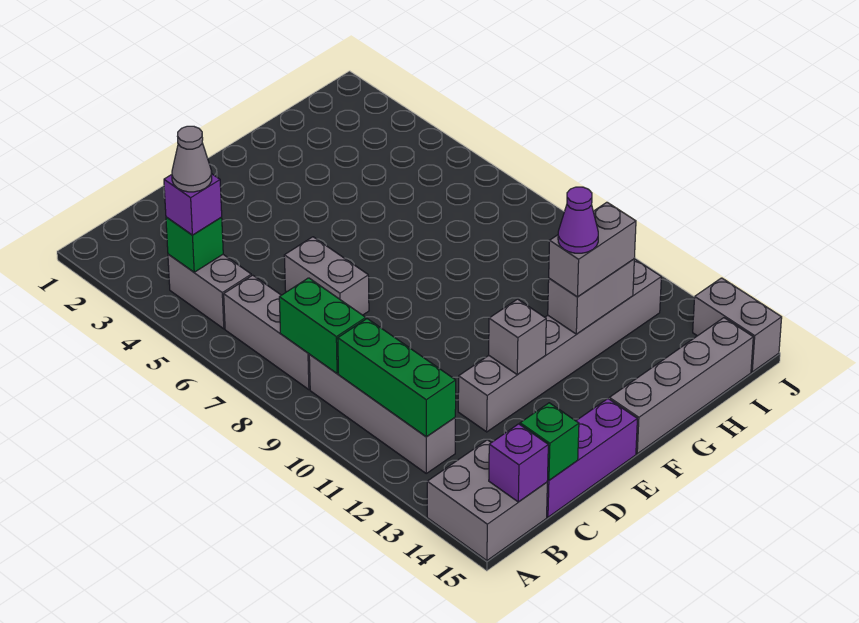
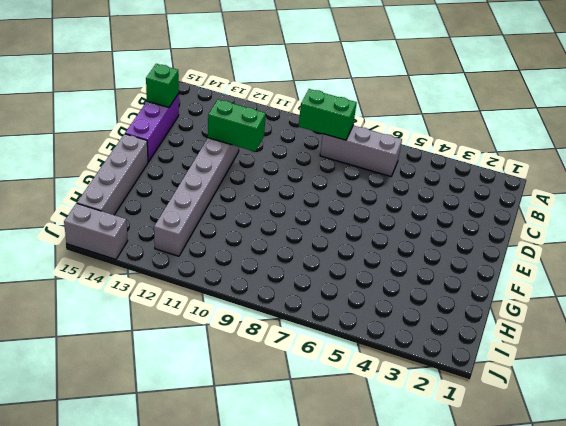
green brick D11:D12 level 2 -> none
none -> grey brick A14:B15 level 1
none -> grey brick B4:B5 level 1
none -> grey brick B9:B12 level 1

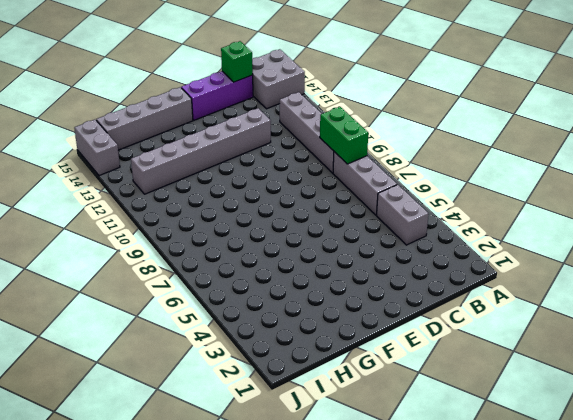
none -> grey brick D6:D7 level 1
none -> green brick B4 level 2
none -> green brick B10:B12 level 2

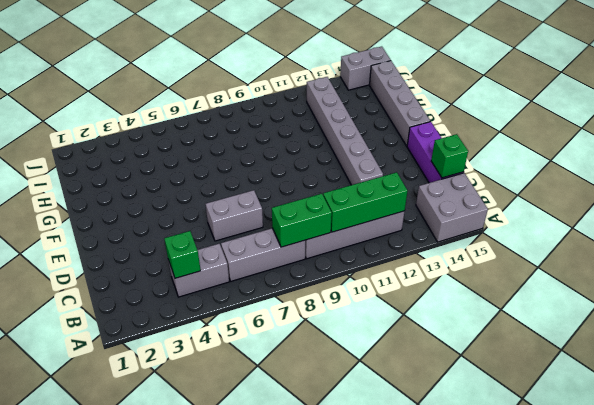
none -> purple brick B15 level 2
none -> grey brick E12 level 2
none -> grey brick G12:H12 level 2

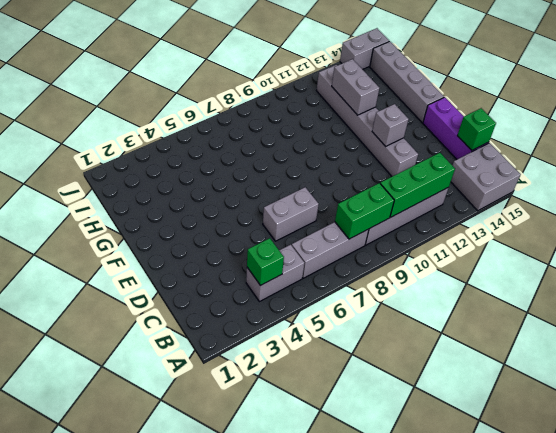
none -> purple brick B15 level 2
none -> purple brick B4 level 3
none -> grey brick G12:H12 level 3

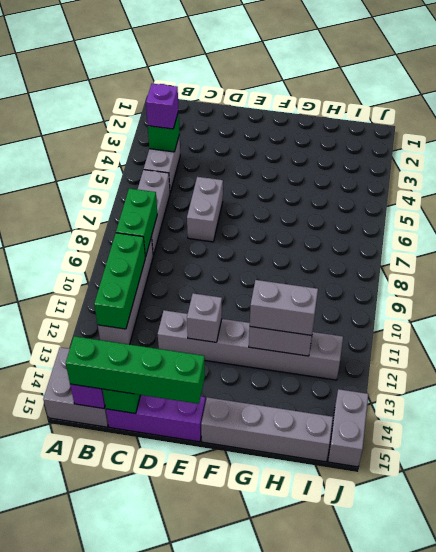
green brick B15:E15 level 3 -> none
none -> grey cone B4 level 4
none -> purple cone G12 level 4

